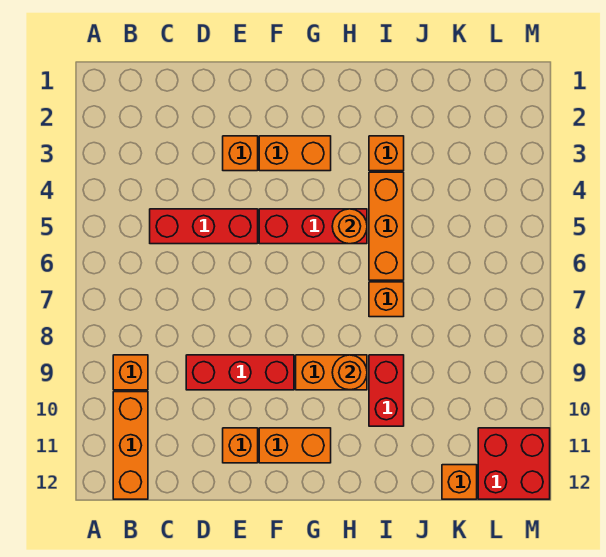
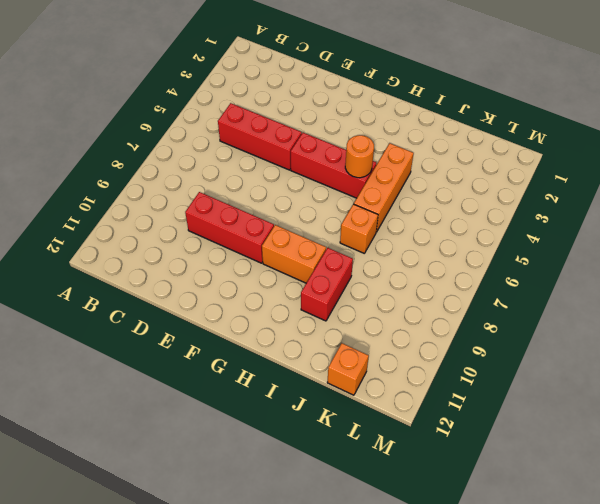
none -> orange brick B9 level 1
none -> orange brick B10:B12 level 1
none -> orange brick E3 level 1

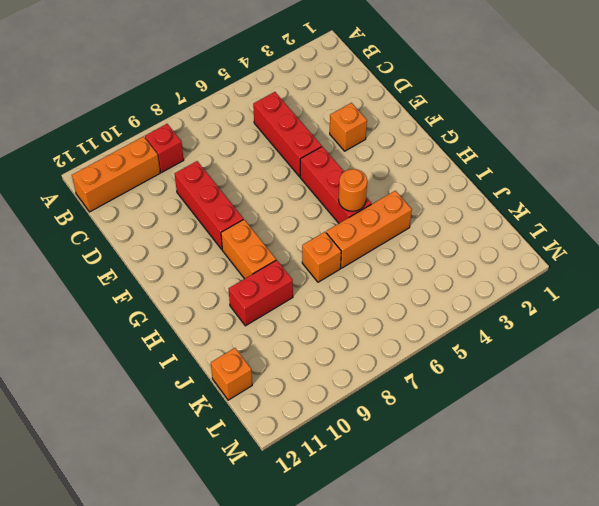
red brick B9 level 1 -> orange brick B9 level 1
none -> orange brick E11 level 1
none -> orange brick F3:G3 level 1
none -> orange brick F11:G11 level 1

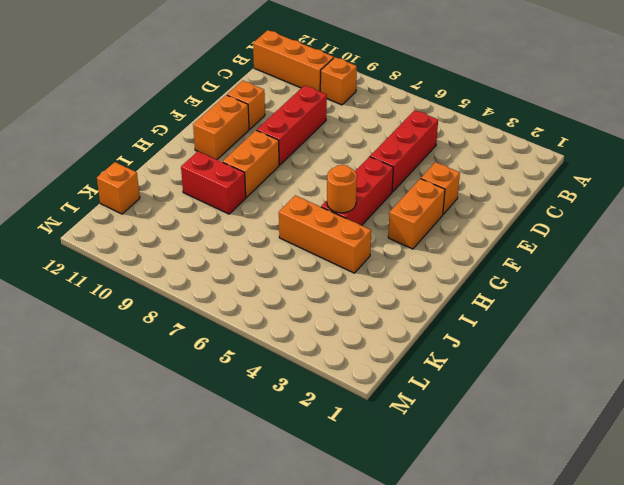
none -> orange brick I3 level 1
none -> orange brick I7 level 1
none -> red brick L11:M12 level 1

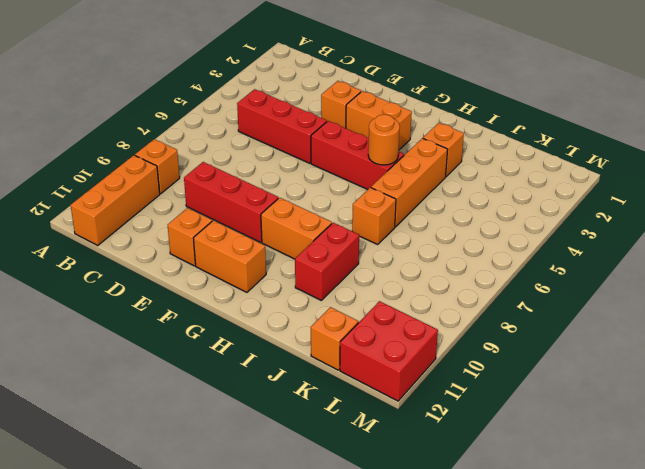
none -> orange round brick H9 level 2

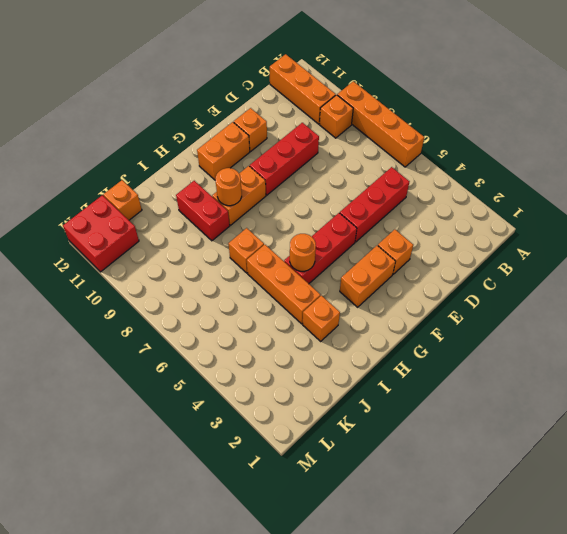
orange brick A6:A9 level 1 -> none

